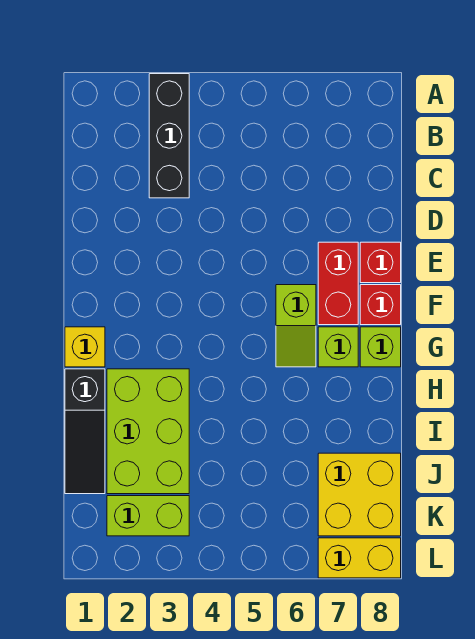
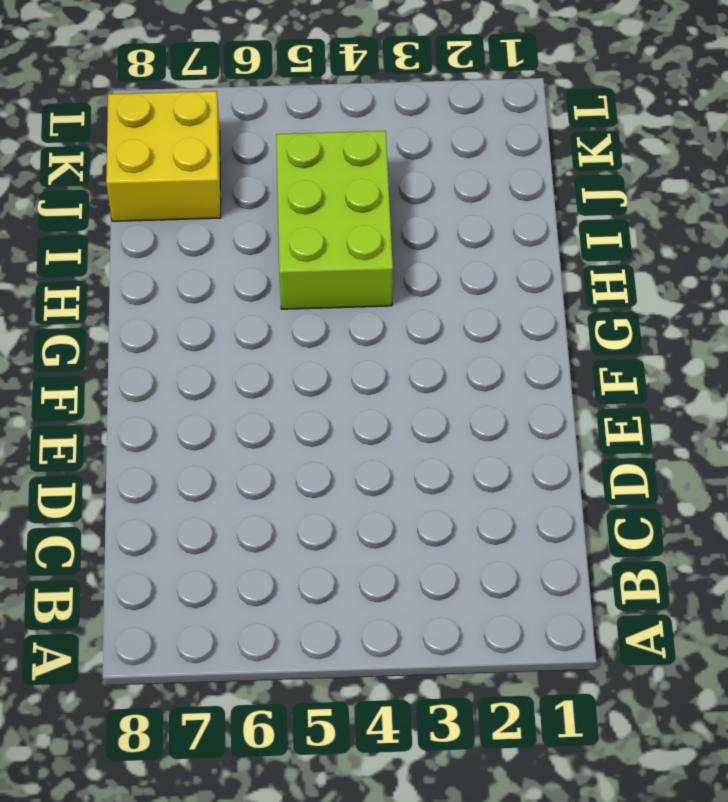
lime brick H4:J5 level 1 -> lime brick H2:J3 level 1
none -> black brick A3:C3 level 1
none -> red brick E7:F7 level 1
none -> red brick E8 level 1

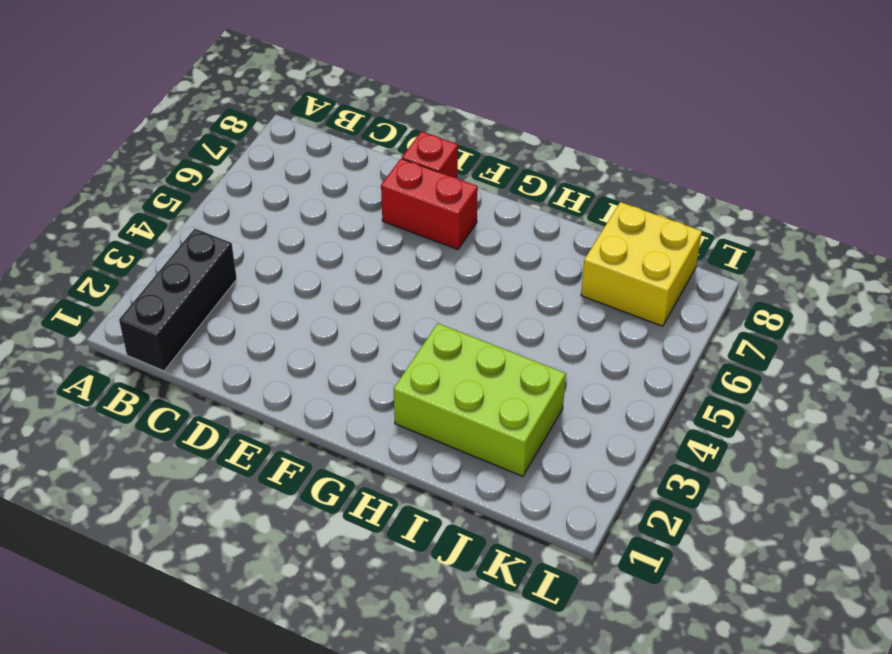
black brick B1:B3 level 1 -> black brick A3:C3 level 1
none -> lime slope F6:G6 level 1 top F
none -> red brick F8 level 1
none -> yellow brick G1 level 1

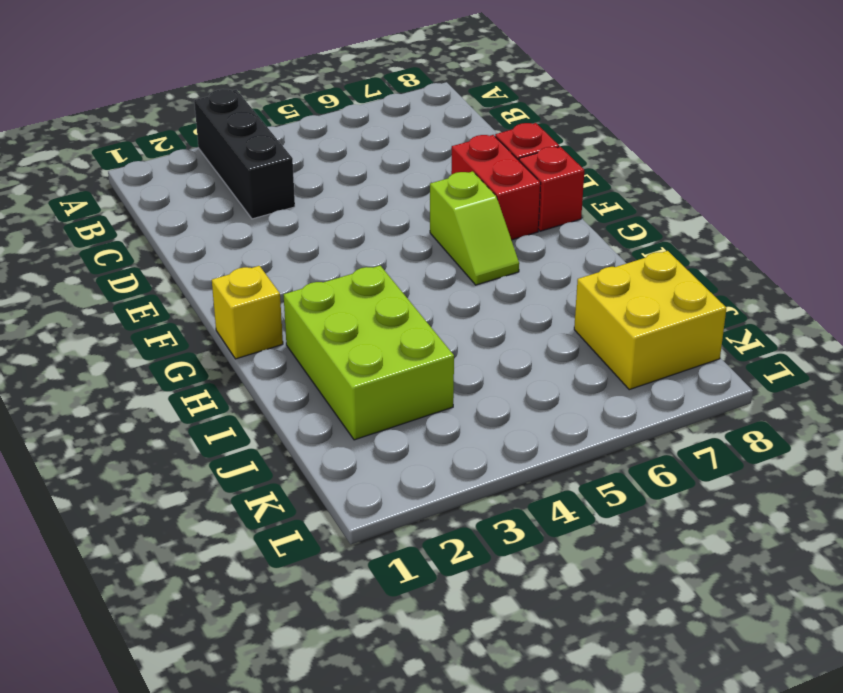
none -> lime brick G7 level 1
none -> lime brick G8 level 1
none -> black slope H1:J1 level 1 top H

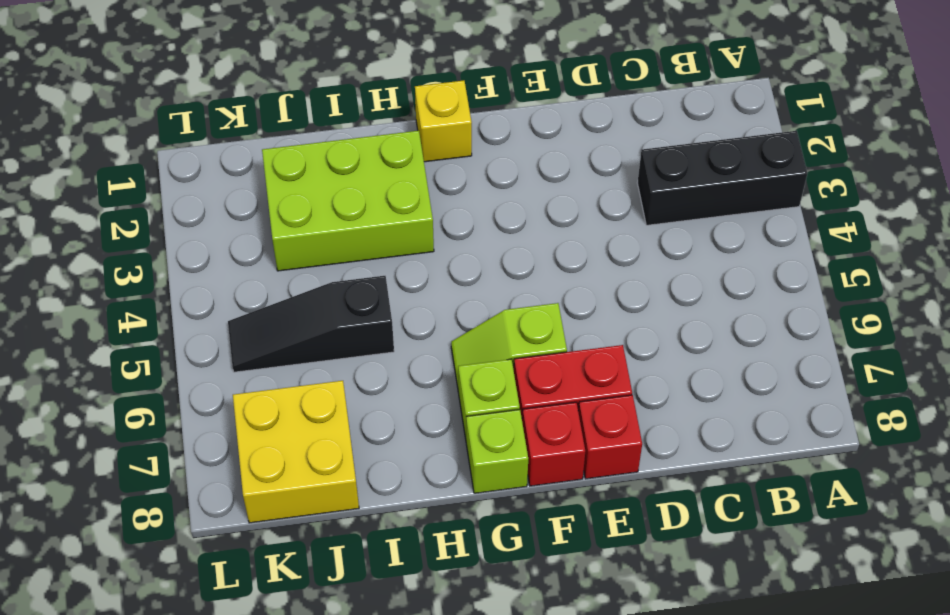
black slope I5:K5 level 1 top I -> black slope H1:J1 level 1 top H
none -> lime brick K2:K3 level 1
none -> yellow brick L7:L8 level 1

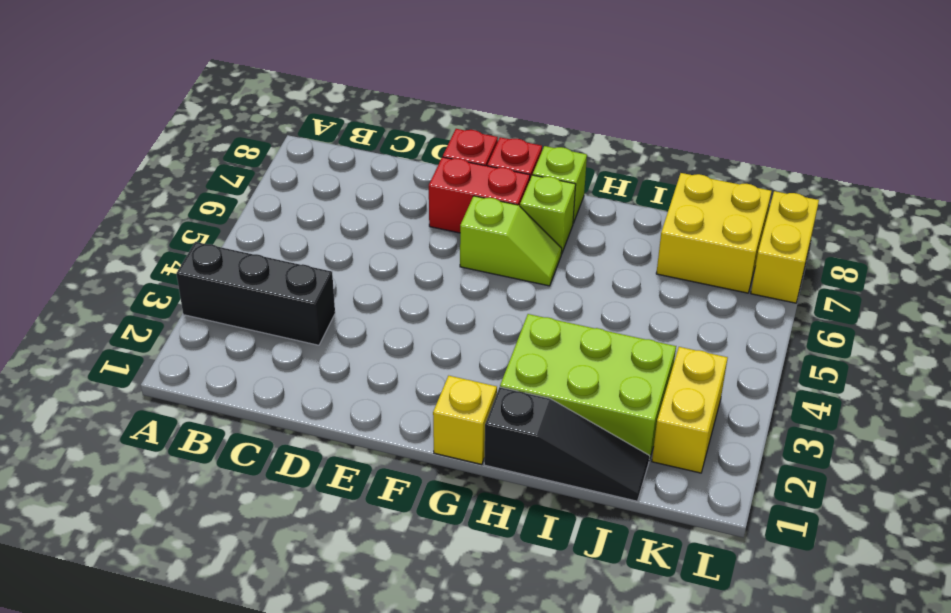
yellow brick K2:K3 level 1 -> lime brick K2:K3 level 1

